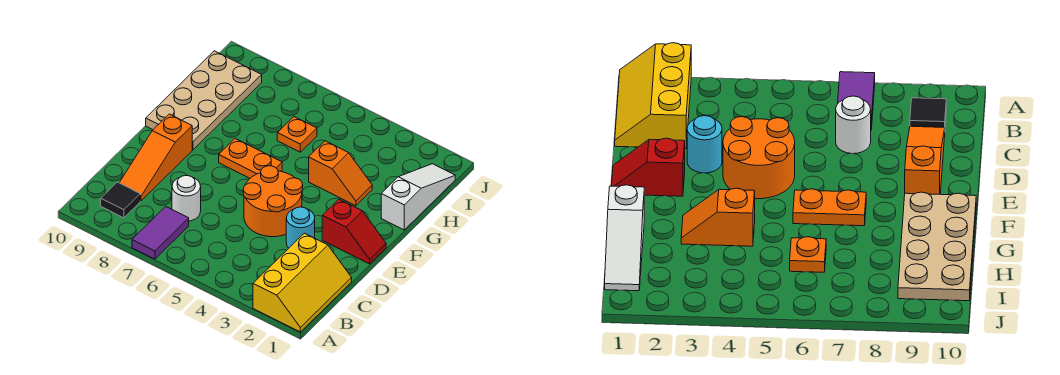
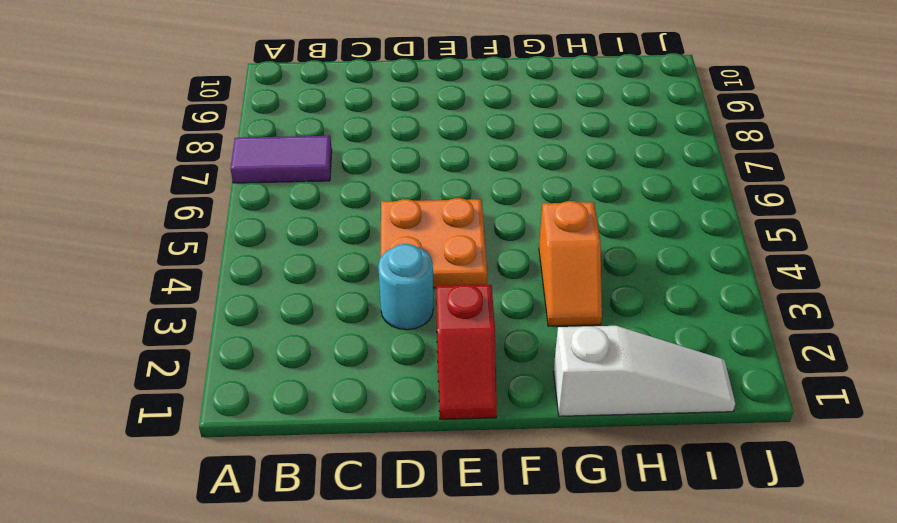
orange plate D4:E5 level 1 -> orange round brick D4:E5 level 1
none -> yellow slope A1:C2 level 1 top 2
none -> black tile B9 level 1
none -> white round brick C7 level 1

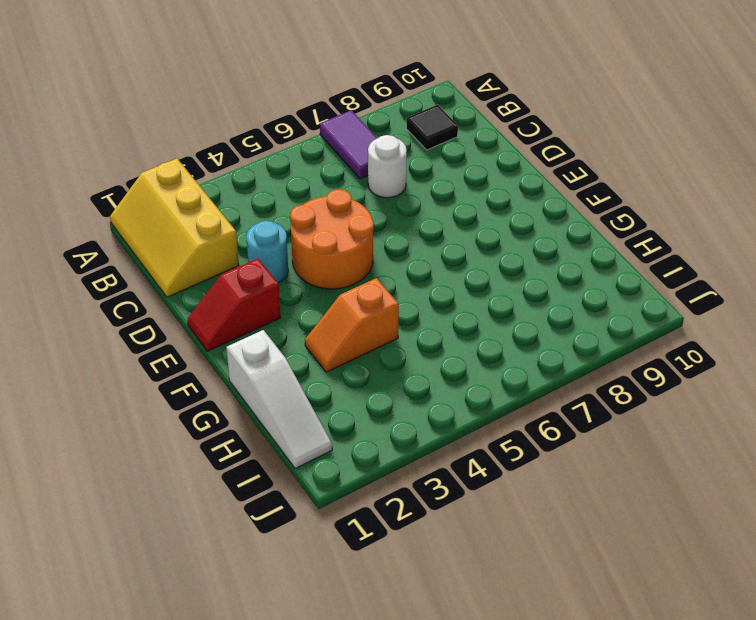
none -> orange slope C9:E9 level 1 top E
none -> orange plate F6:F7 level 1
none -> tan plate F9:I10 level 1

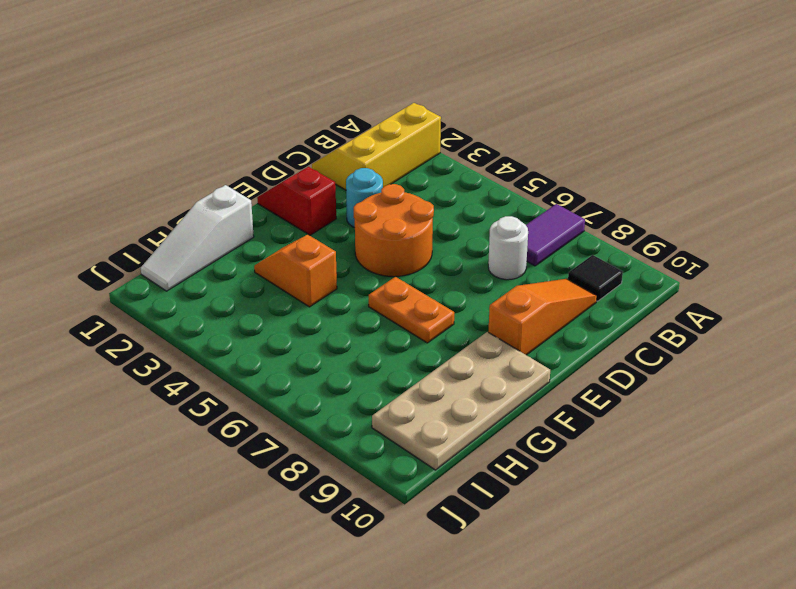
none -> orange plate H6 level 1

